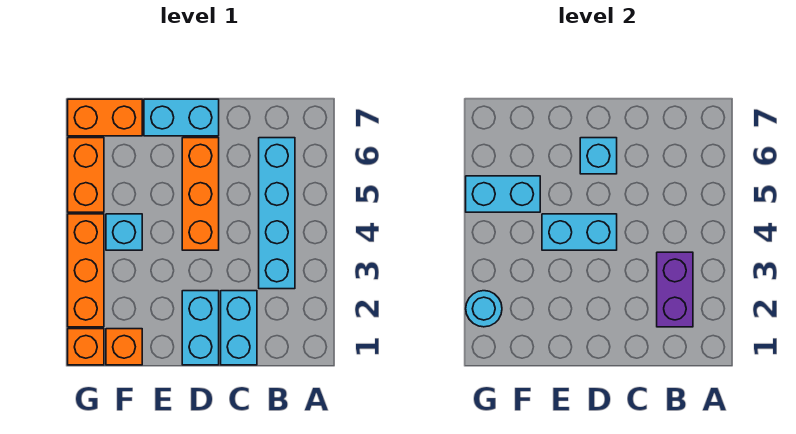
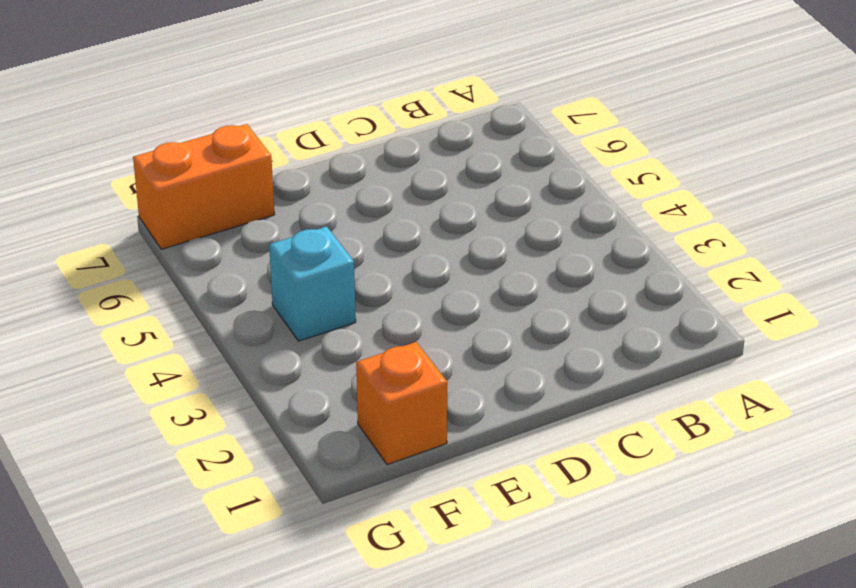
none -> cyan brick B3:B6 level 1
none -> cyan brick C1:C2 level 1
none -> cyan brick D1:D2 level 1

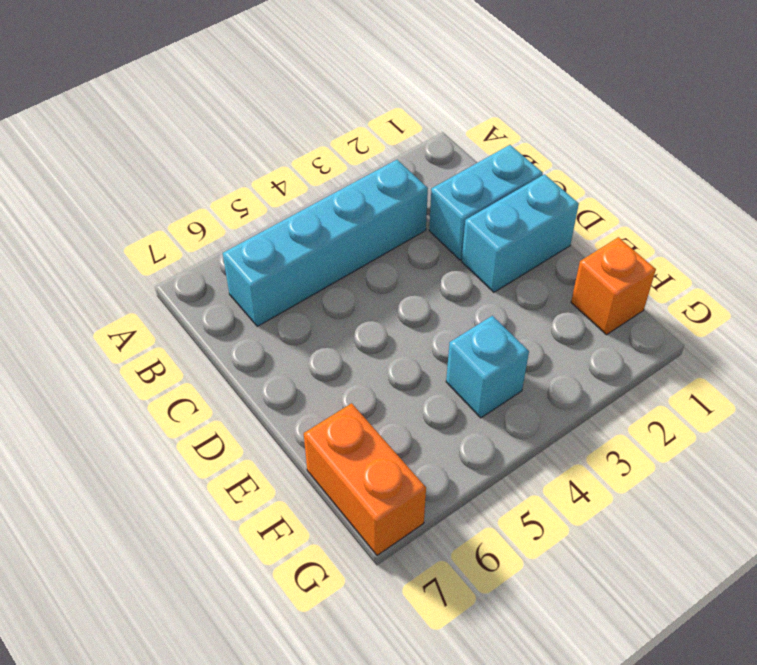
none -> orange brick D4:D6 level 1
none -> cyan brick D7:E7 level 1
none -> orange brick G1 level 1

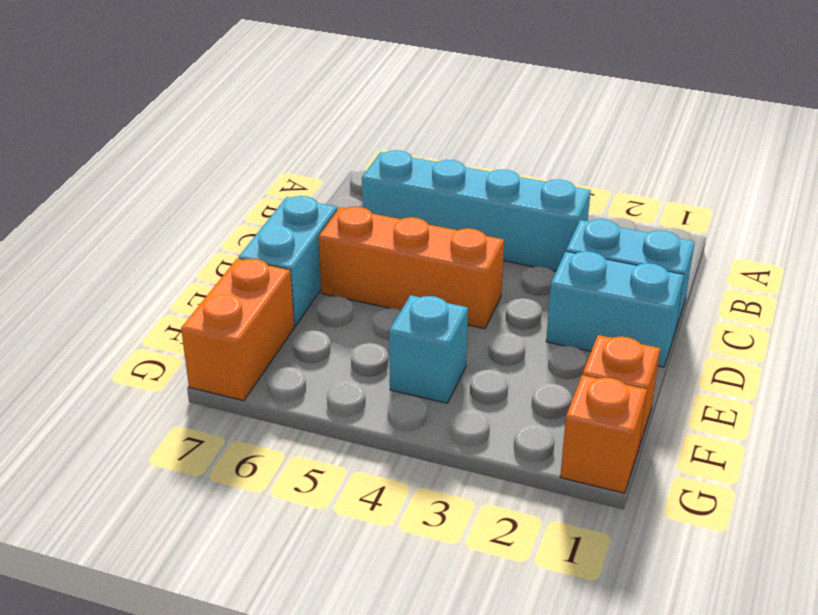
none -> orange brick G2:G4 level 1
none -> orange brick G5:G6 level 1
none -> purple brick B2:B3 level 2

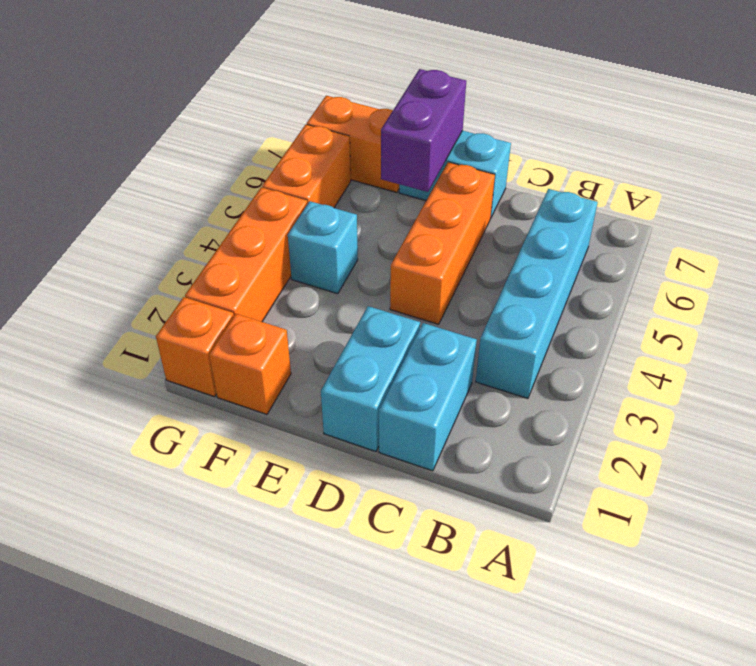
purple brick E6:E7 level 2 -> purple brick B2:B3 level 2
none -> cyan brick D4:E4 level 2
none -> cyan brick D6 level 2
none -> cyan brick F5:G5 level 2

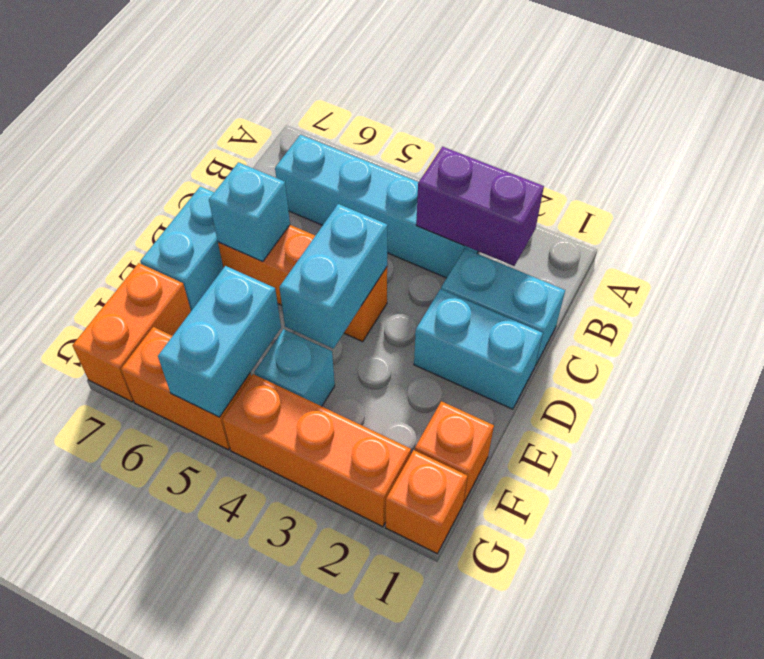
none -> cyan round brick G2 level 2

